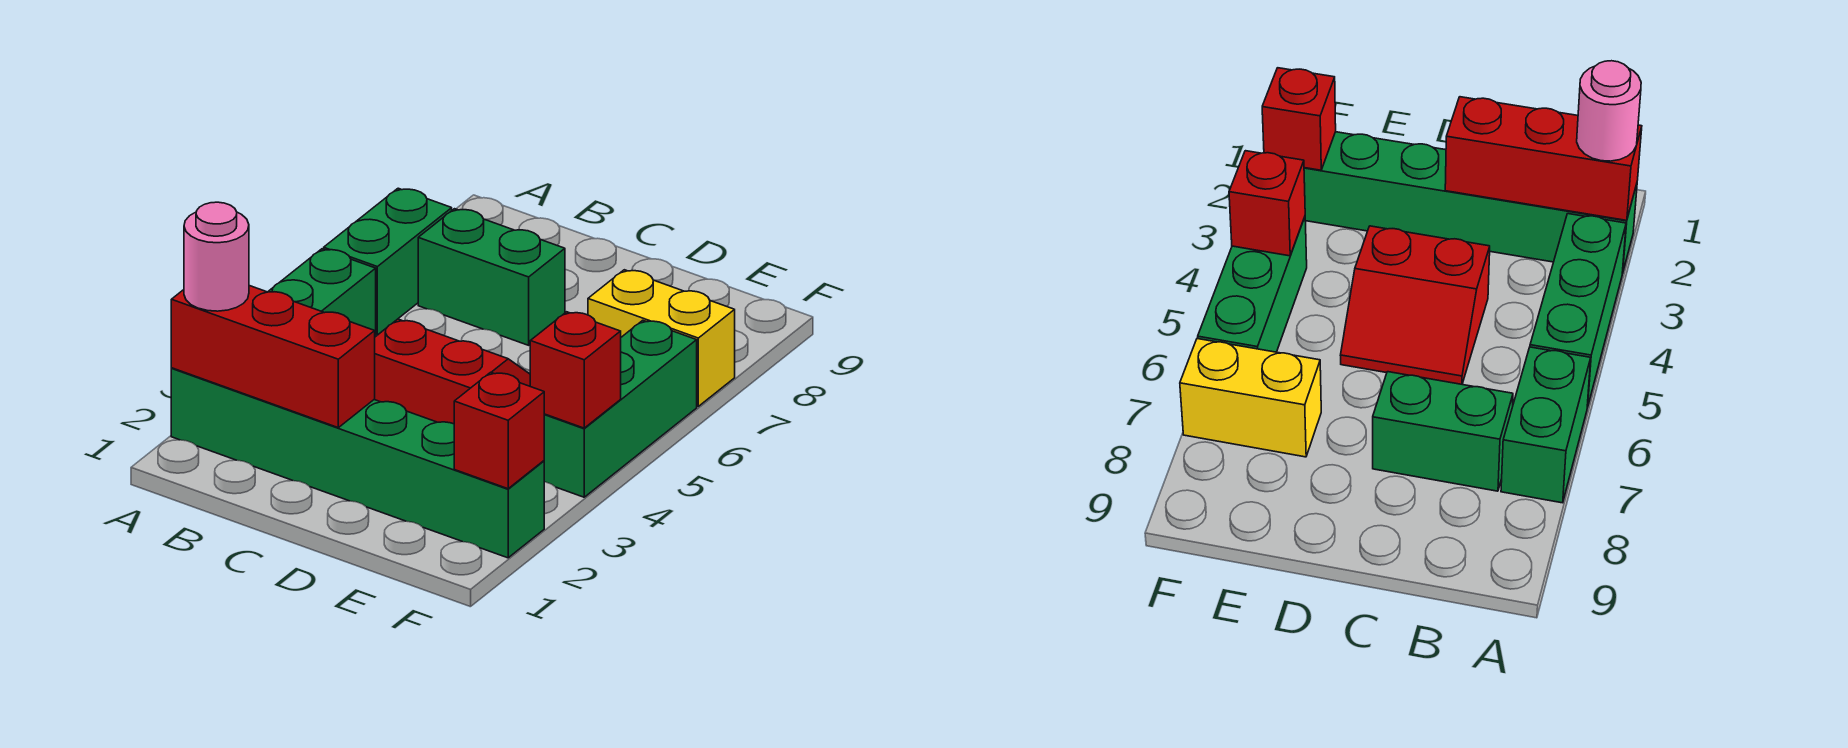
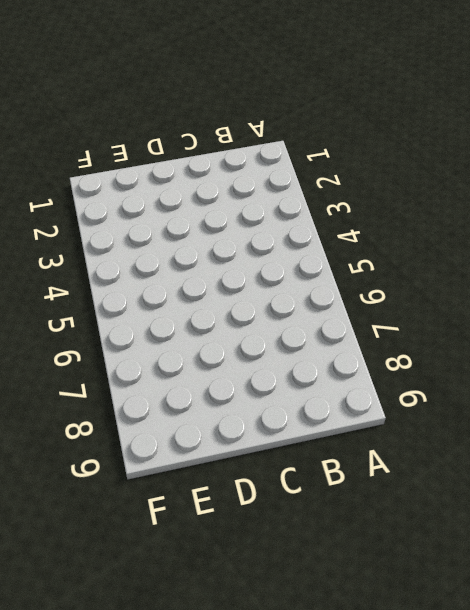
none -> green brick A2:F2 level 1
none -> green brick A3:A5 level 1

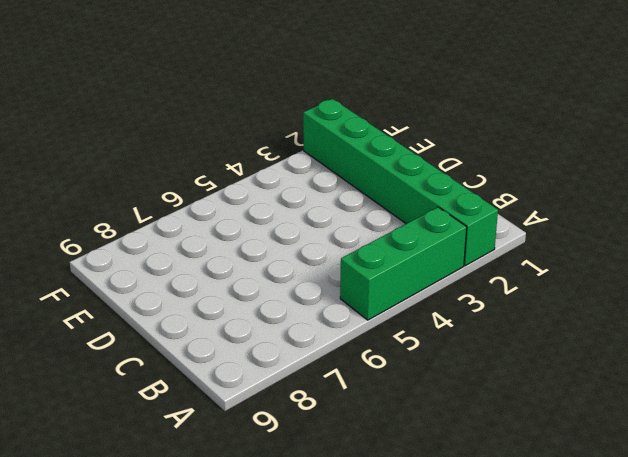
none -> green brick A6:A7 level 1
none -> green brick B7:C7 level 1

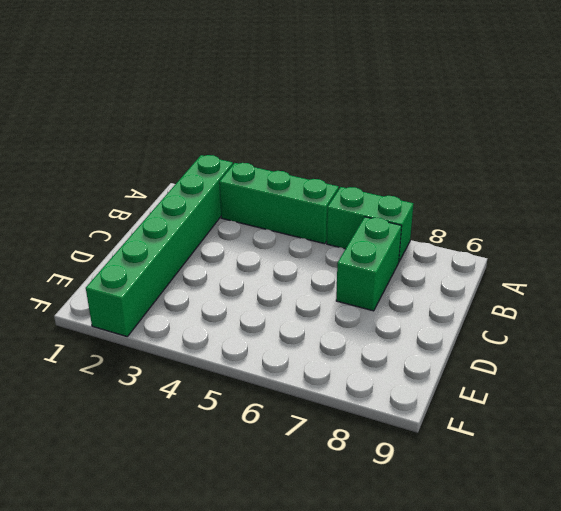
none -> red slope C4:D5 level 1 top 4
none -> yellow brick E7:F7 level 1

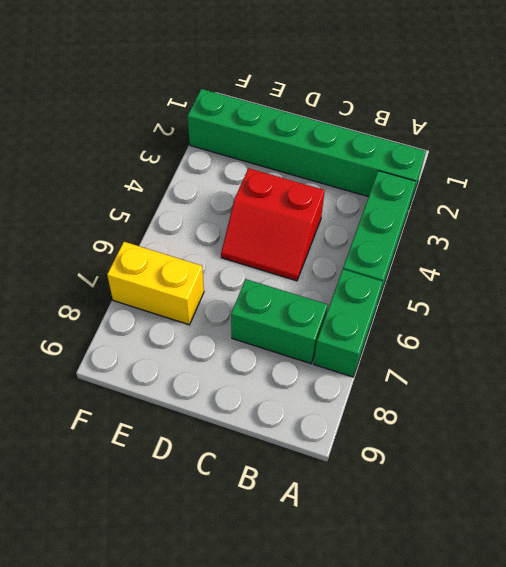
none -> green brick F4:F6 level 1
none -> red brick A2:C2 level 2

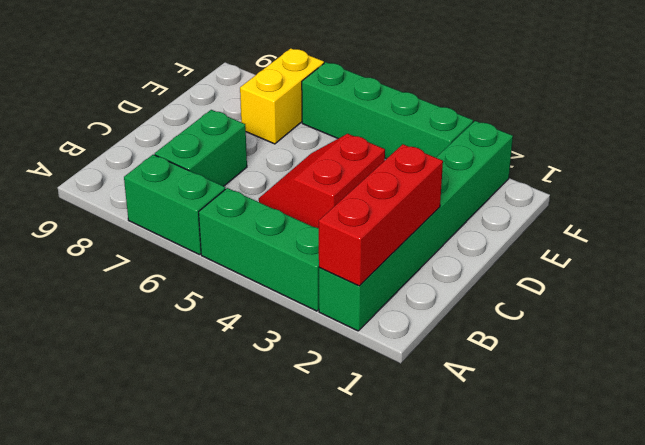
green brick F3:F6 level 1 -> green brick F4:F6 level 1
none -> red brick F2 level 2
none -> red brick F4 level 2

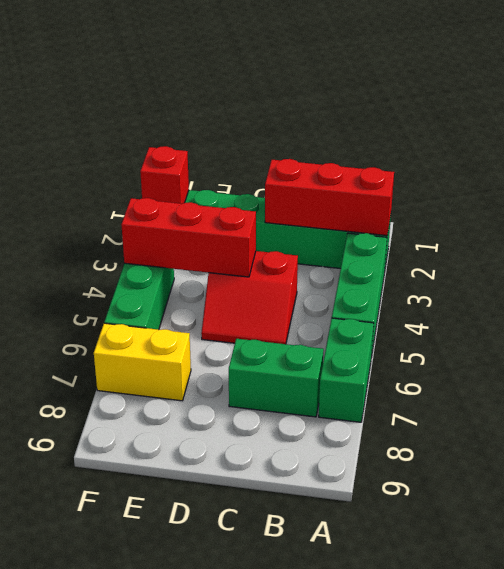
red brick D4:F4 level 2 -> red brick F4 level 2
none -> pink round brick A2 level 3

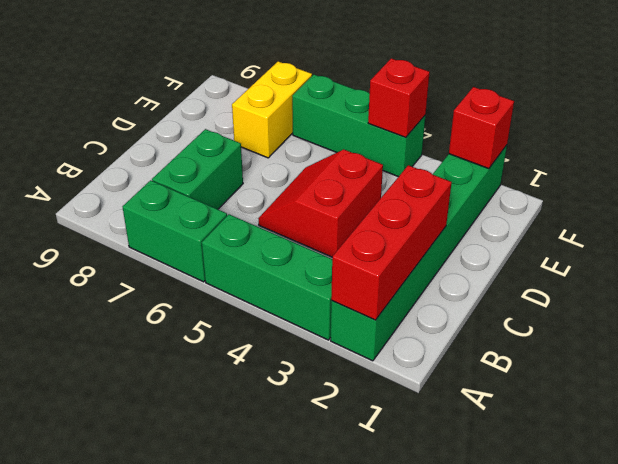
none -> pink round brick A2 level 3

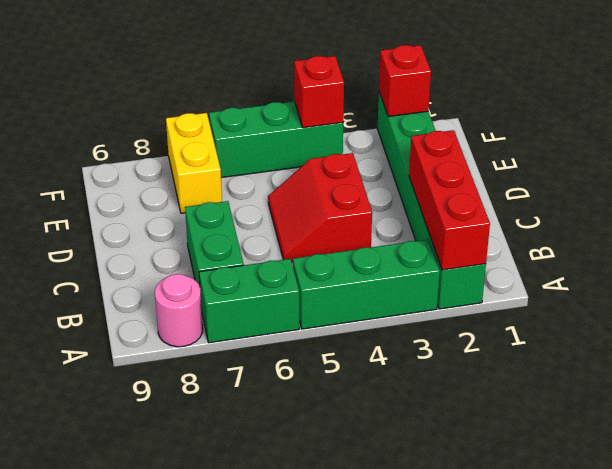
pink round brick A8 level 1 -> pink round brick A2 level 3

